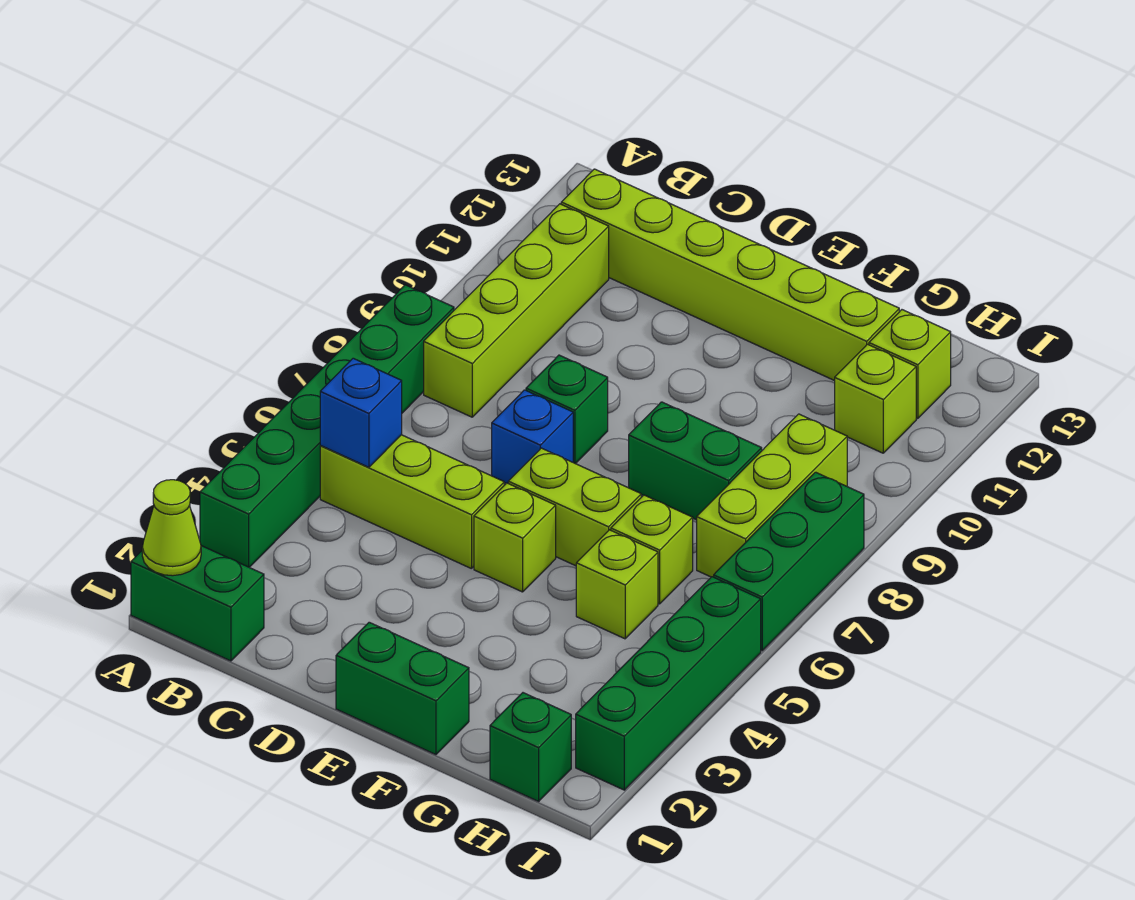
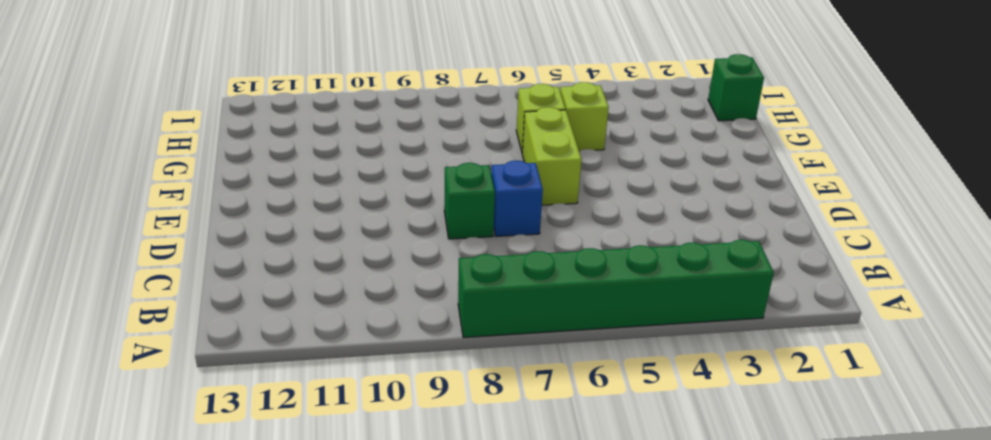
none -> green brick A1:B1 level 1
none -> lime brick B5:D5 level 1
none -> lime brick B8:B11 level 1

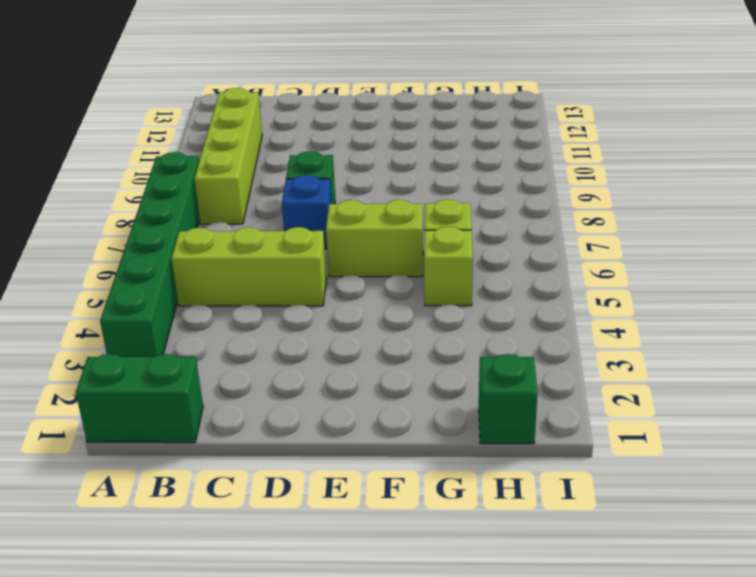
none -> lime brick B12:G12 level 1
none -> green brick E1:F1 level 1
none -> lime brick E5 level 1

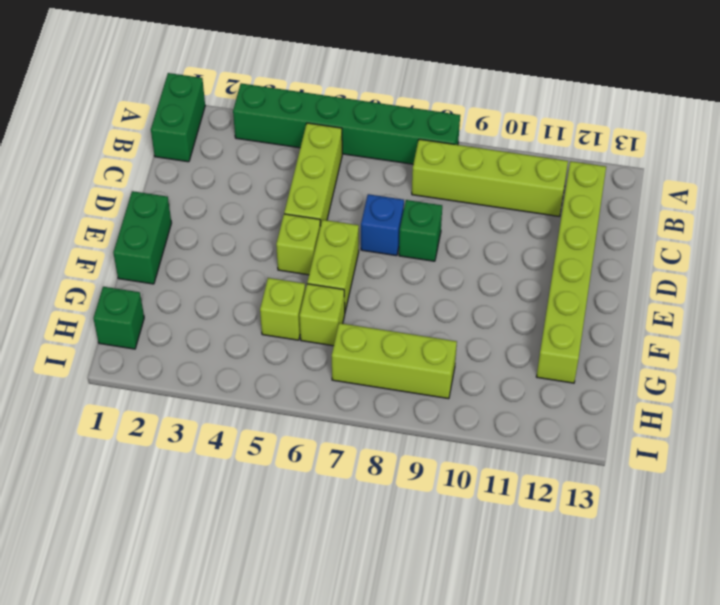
none -> green brick F8:G8 level 1
none -> lime brick H11 level 1
none -> lime brick H12 level 1

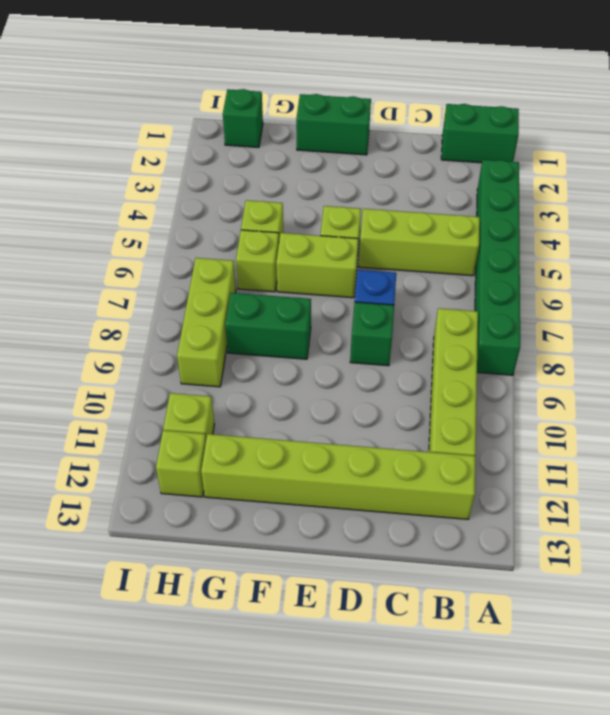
none -> green brick I2:I5 level 1
none -> green brick I6:I8 level 1
none -> lime cone A1 level 2

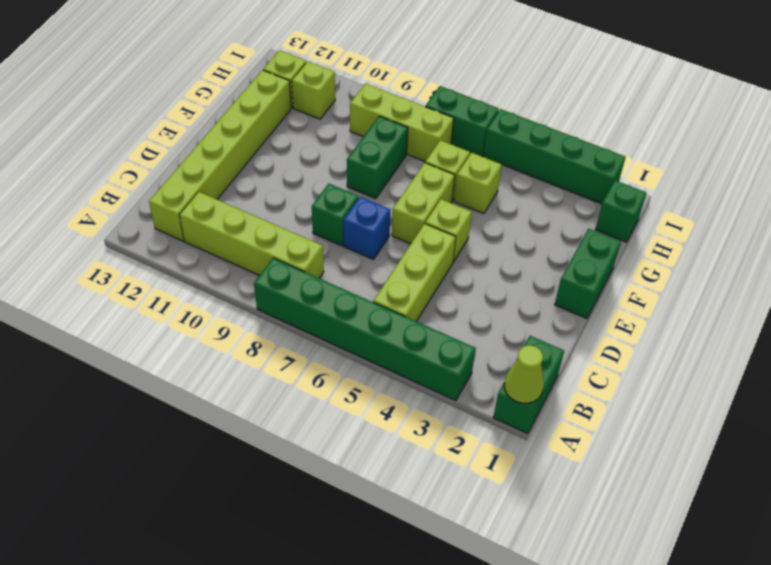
green brick I6:I7 level 1 -> green brick I6:I8 level 1
none -> blue brick B5 level 2

